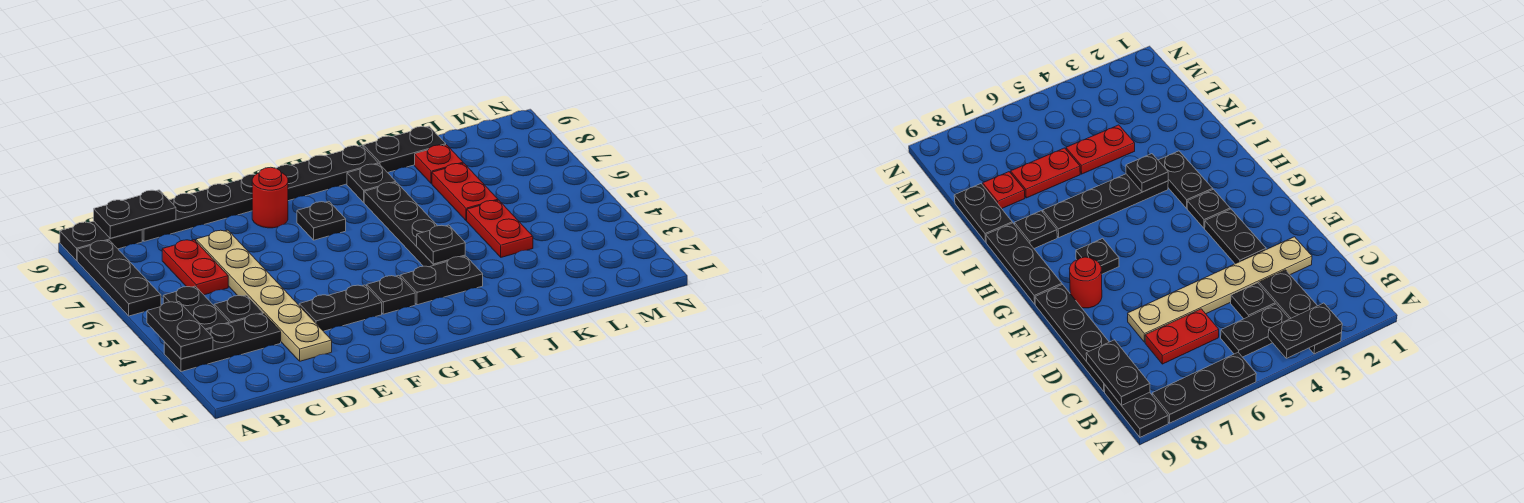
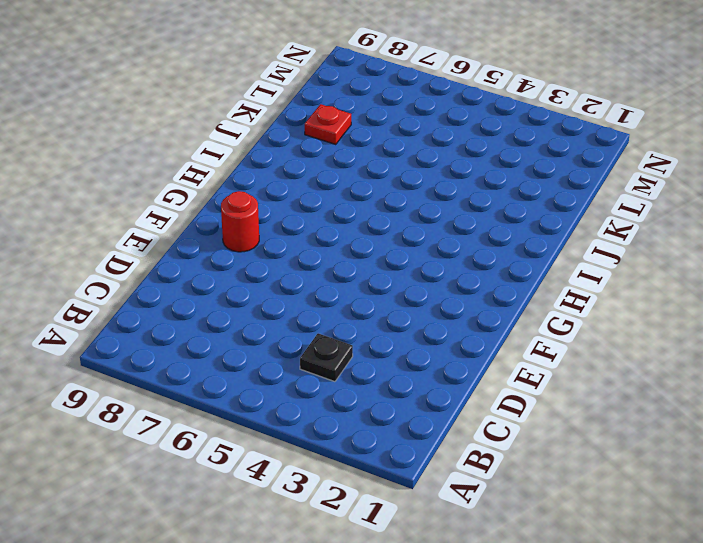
none -> black plate A3:C3 level 1
none -> black plate A6:A8 level 1
none -> black plate A9:B9 level 1

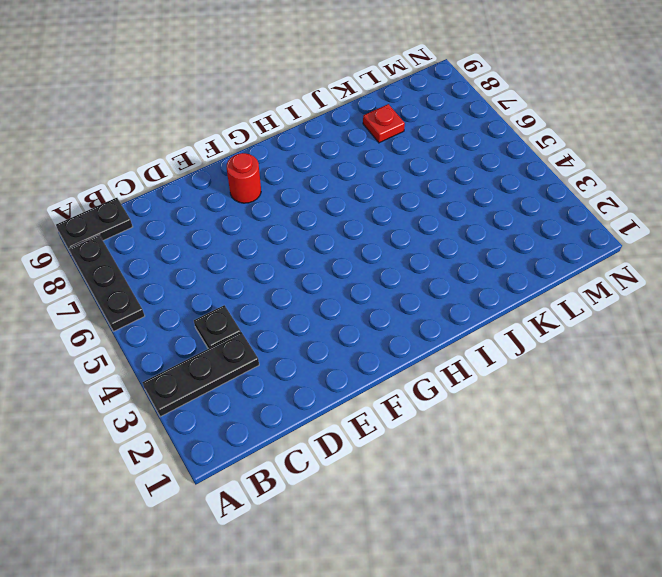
none -> black plate B4:B5 level 1
none -> red plate C6:C7 level 1
none -> black plate C9:F9 level 1

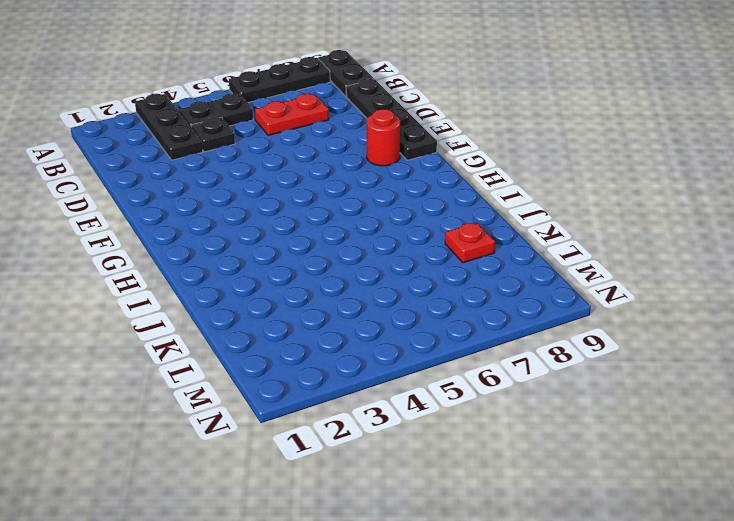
none -> tan plate D2:D7 level 1
none -> black plate E3:F3 level 1
none -> black plate G3 level 1

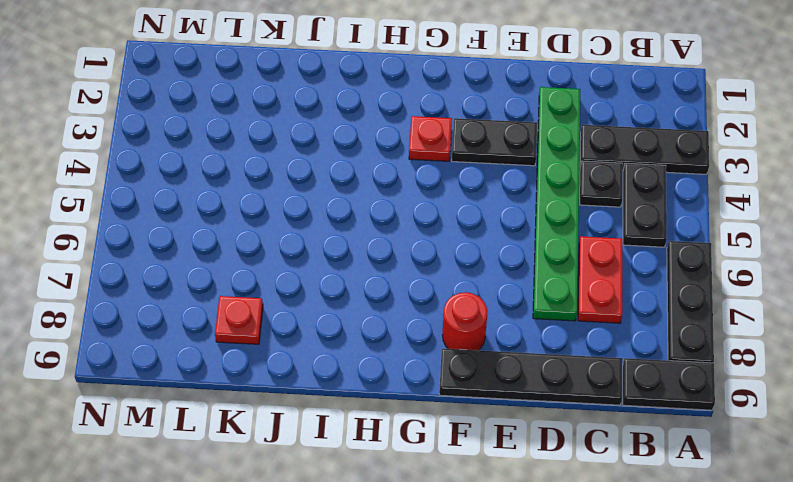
green plate D2:D7 level 1 -> tan plate D2:D7 level 1
red plate G3 level 1 -> black plate G3 level 1
none -> black plate G7 level 1
none -> black plate G9:I9 level 1
none -> black plate H3:I3 level 1

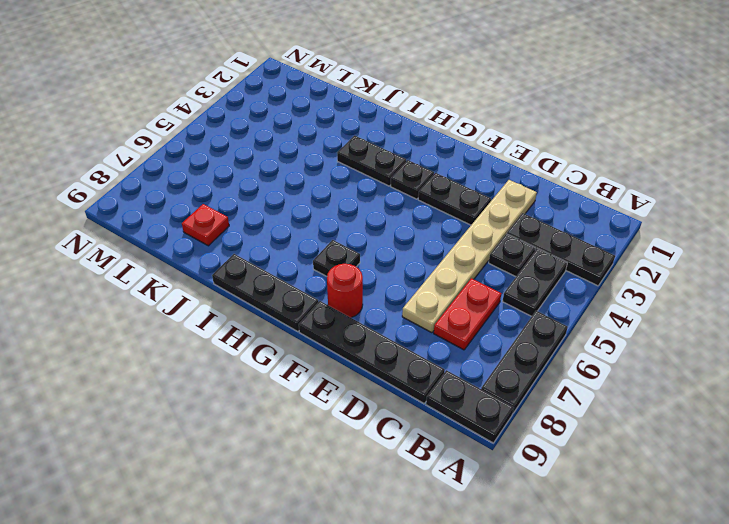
none -> black plate I4:I7 level 1
none -> black plate I8 level 1
none -> black plate J9:K9 level 1

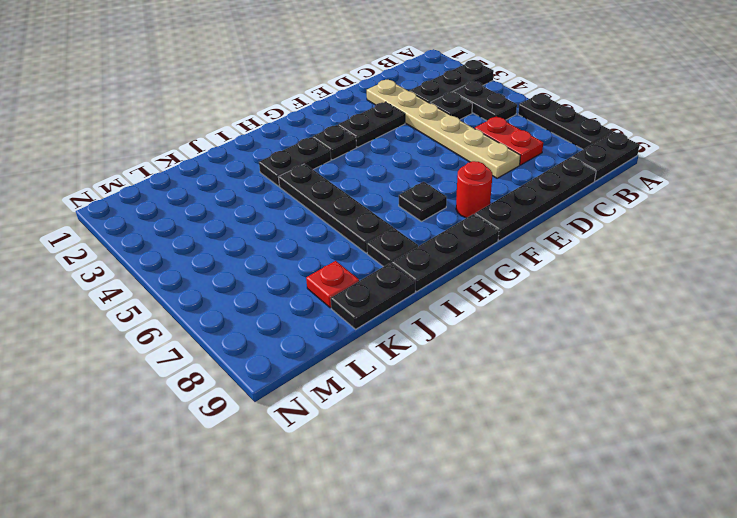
none -> red plate K4:K5 level 1
none -> red plate K6:K7 level 1
none -> black plate A3:A4 level 2

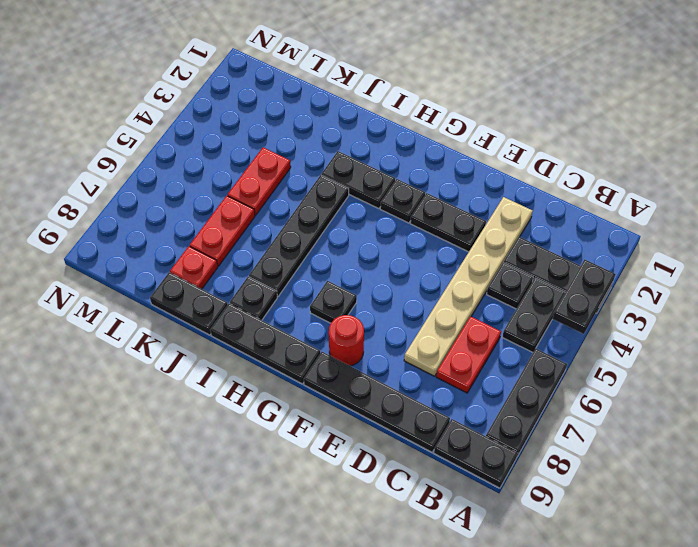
none -> black plate B9:C9 level 2
none -> black plate I4 level 2

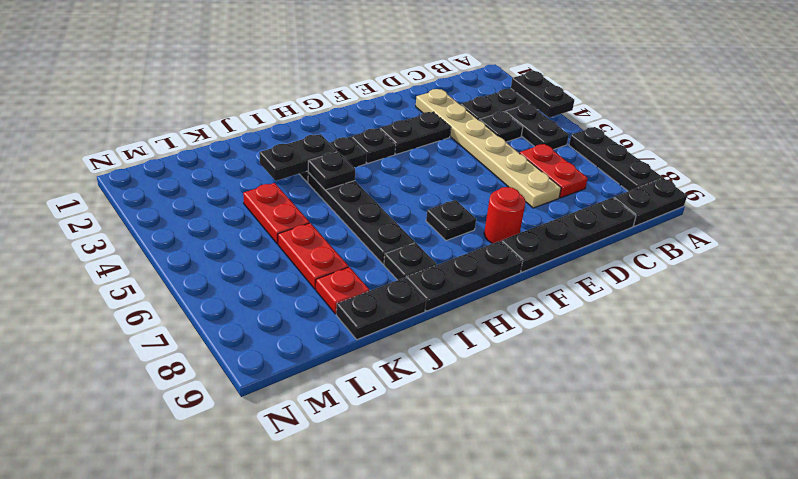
black plate I3:J3 level 2 -> black plate B9:C9 level 2

